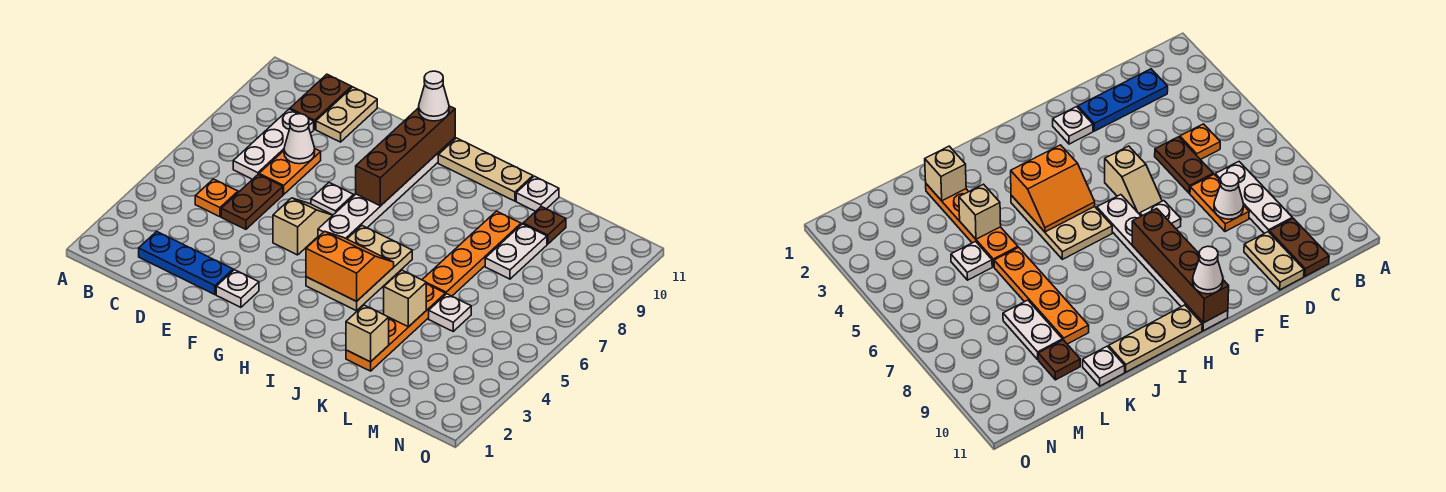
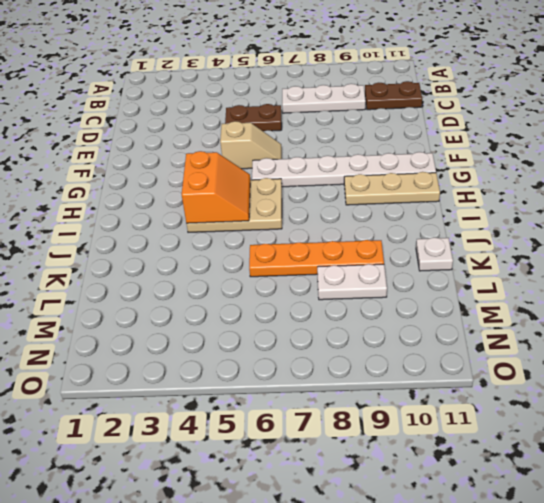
tan plate H9:H11 level 1 -> tan plate H11:J11 level 1
none -> blue plate C2:E2 level 1
none -> orange plate C5 level 1
none -> orange plate D7:D8 level 1

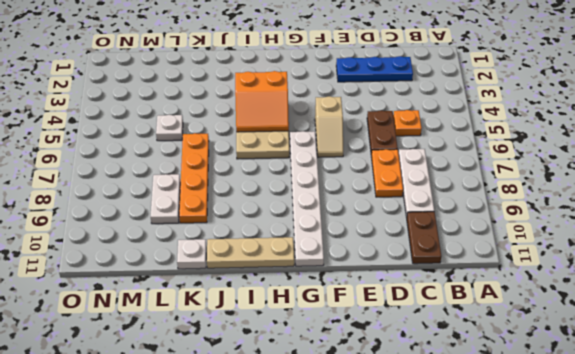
none -> tan plate D10:D11 level 1
none -> white plate F2 level 1
none -> white plate F7 level 1

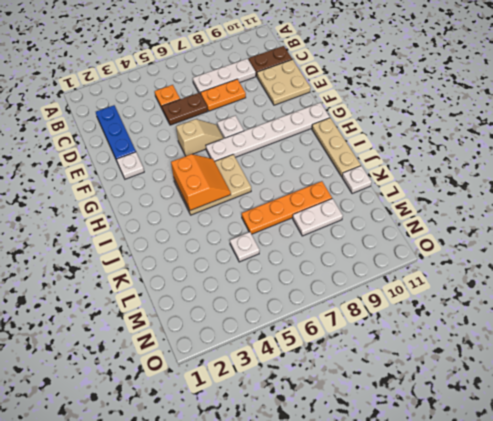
tan plate D10:E11 level 1 -> tan plate D10:D11 level 1
none -> orange plate K2:K5 level 1
none -> brown plate L10 level 1
none -> white cone D8 level 2

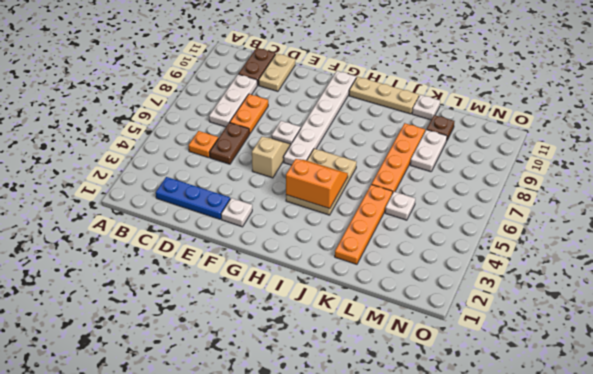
none -> white cone D8 level 2
none -> brown brick G8:G11 level 2
none -> tan brick K2 level 2

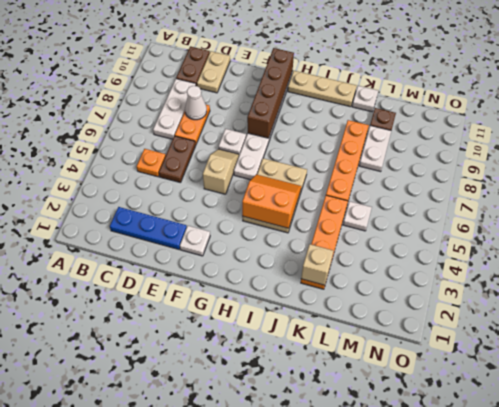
none -> tan brick K4 level 2
none -> white cone G11 level 3

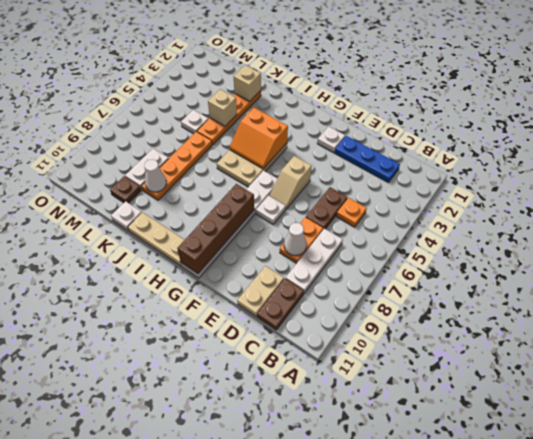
white cone K9 level 2 -> white cone G11 level 3

